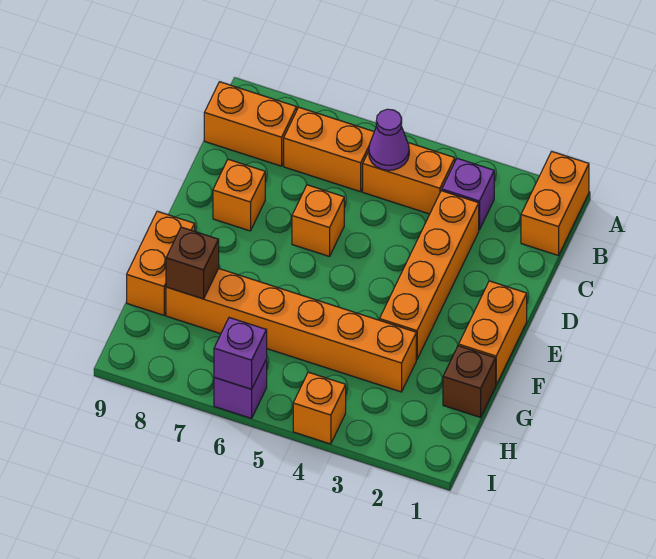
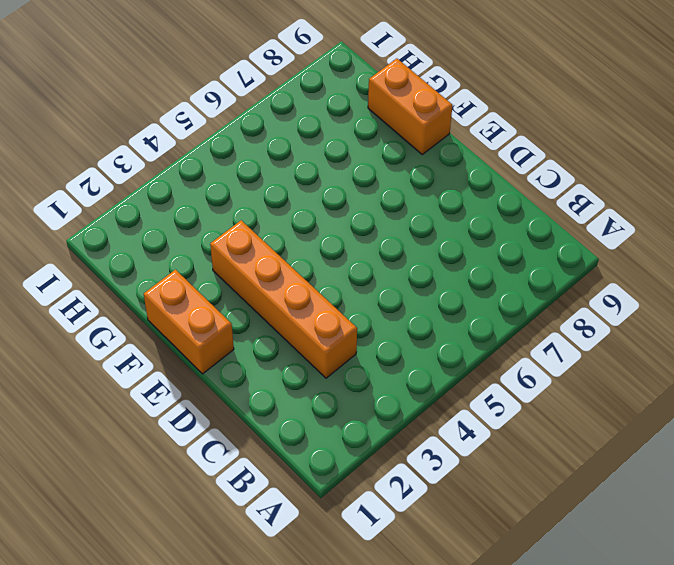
none -> orange brick A1:B1 level 1
none -> purple brick B3 level 1
none -> orange brick B4:B5 level 1

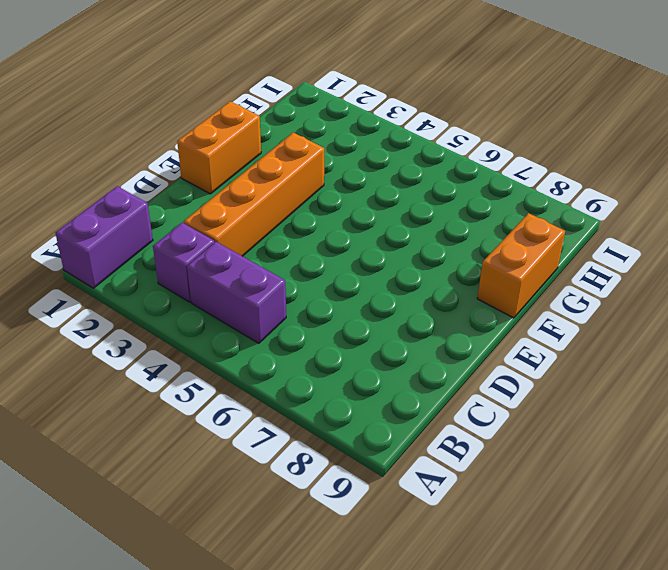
purple brick A1:B1 level 1 -> orange brick A1:B1 level 1
purple brick B4:B5 level 1 -> orange brick B4:B5 level 1
none -> orange brick B6:B7 level 1
none -> orange brick B8:B9 level 1
none -> orange brick D6 level 1

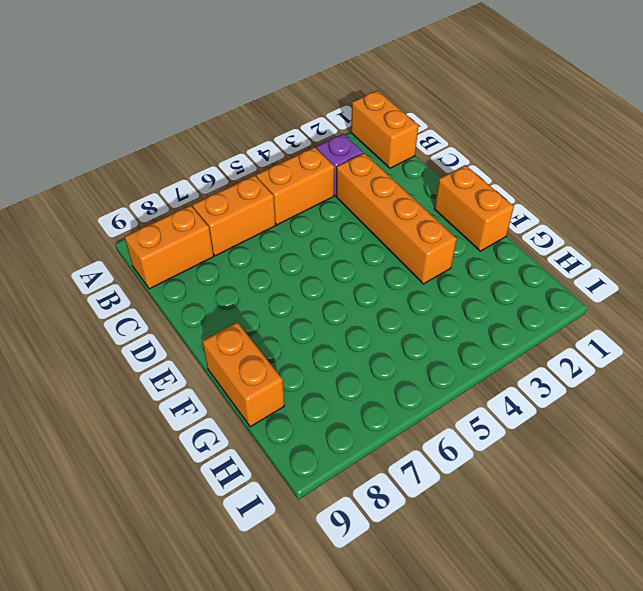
none -> orange brick D6 level 1
none -> orange brick D8 level 1
none -> brown brick G1 level 1

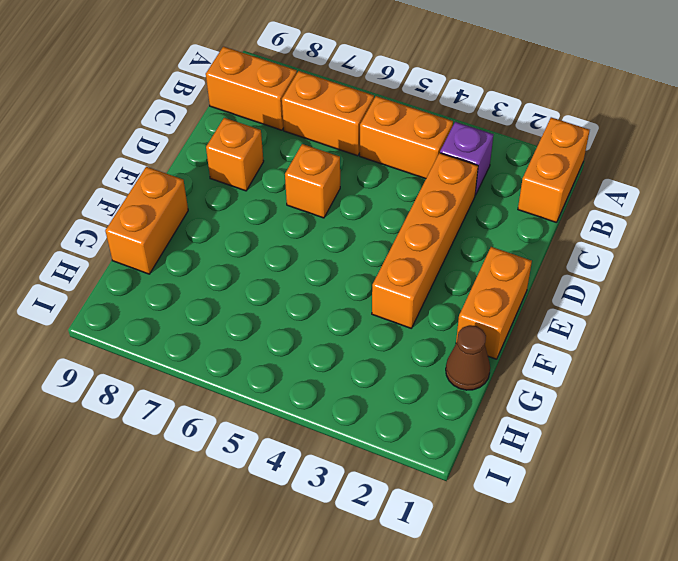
brown cone G1 level 1 -> brown brick G1 level 1
none -> orange brick G3:G8 level 1
none -> orange brick I4 level 1
none -> purple brick I6 level 1

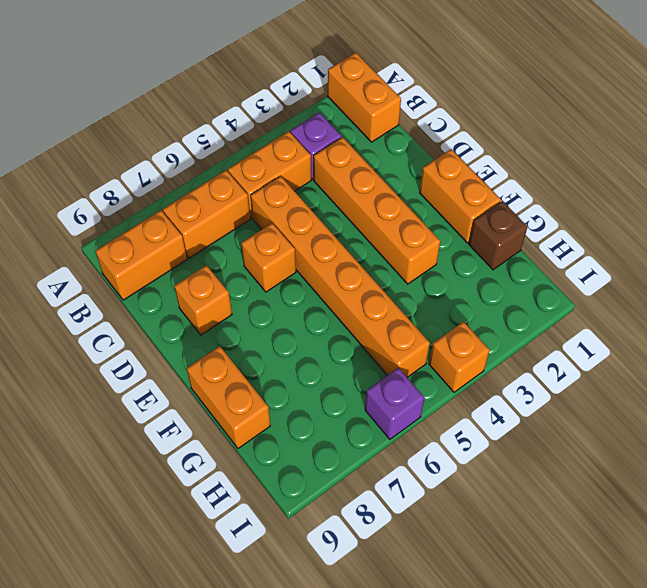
orange brick C5:H5 level 1 -> orange brick G3:G8 level 1
none -> purple cone B5 level 2
none -> brown brick G8 level 2
none -> purple brick I6 level 2

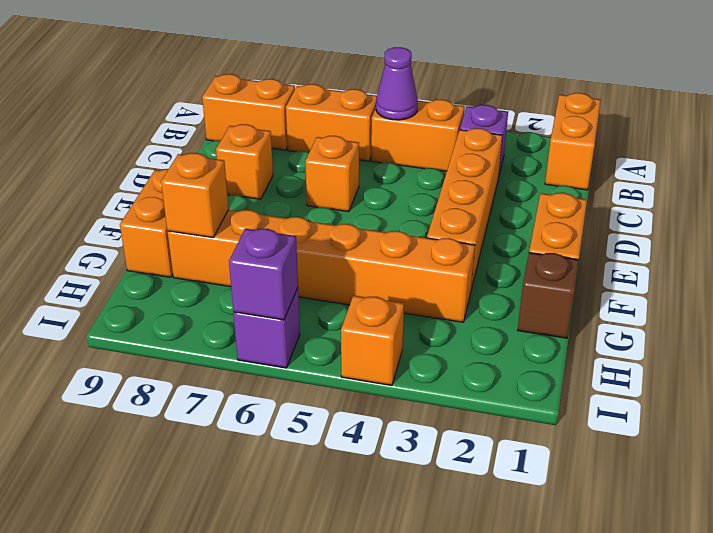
orange brick G8 level 2 -> brown brick G8 level 2

